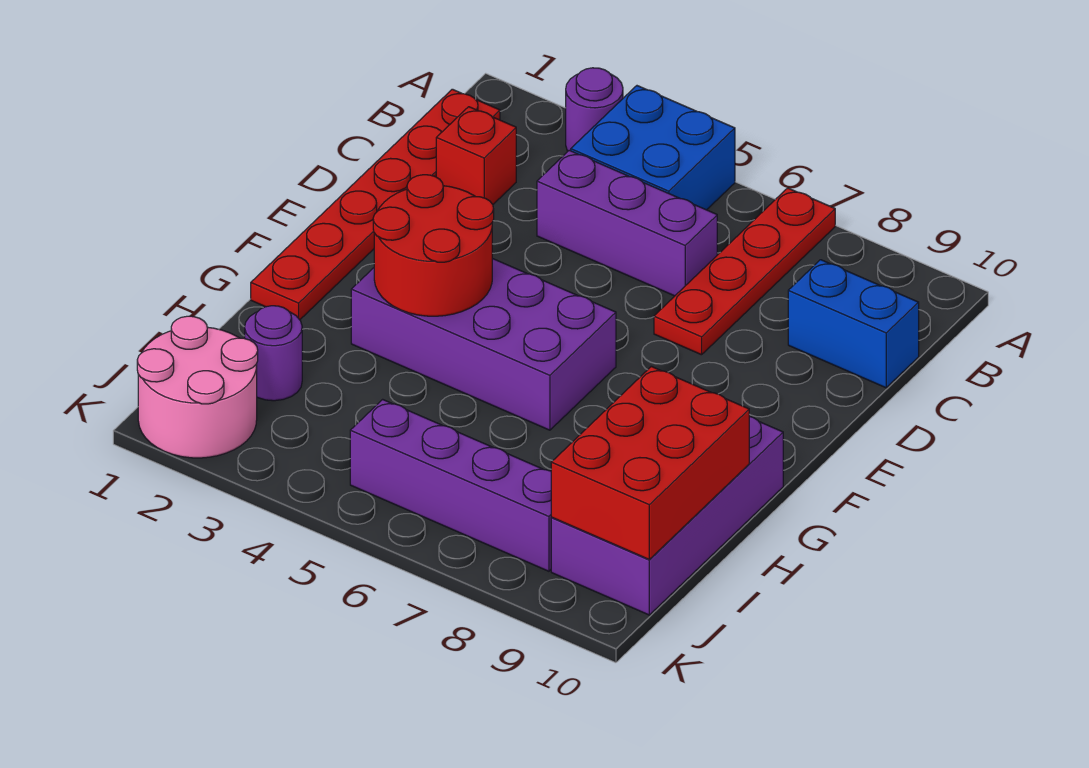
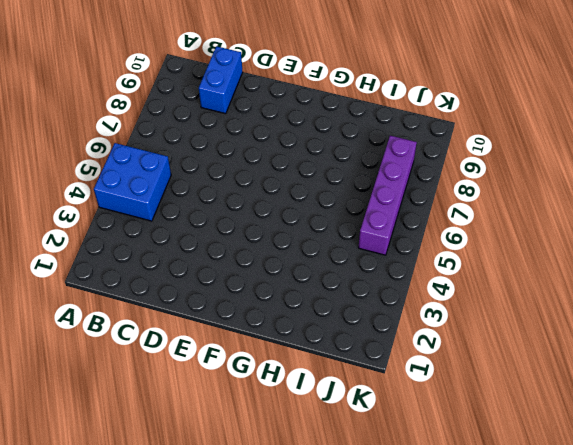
none -> purple round brick A3 level 1
none -> red plate A7:D7 level 1
none -> red plate B1:G1 level 1

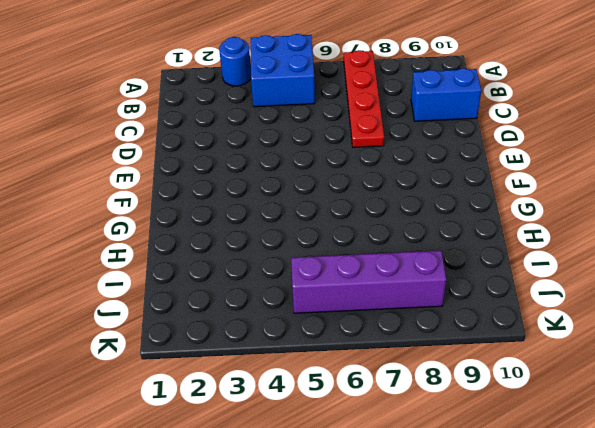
blue round brick A3 level 1 -> purple round brick A3 level 1
none -> red plate B1:G1 level 1
none -> red brick C2 level 1
none -> purple brick C4:C6 level 1

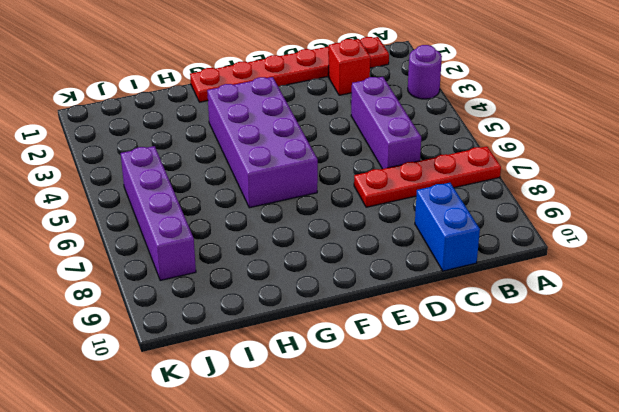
none -> blue brick A4:B5 level 1
none -> purple brick G9:J10 level 1
none -> purple round brick I2 level 1

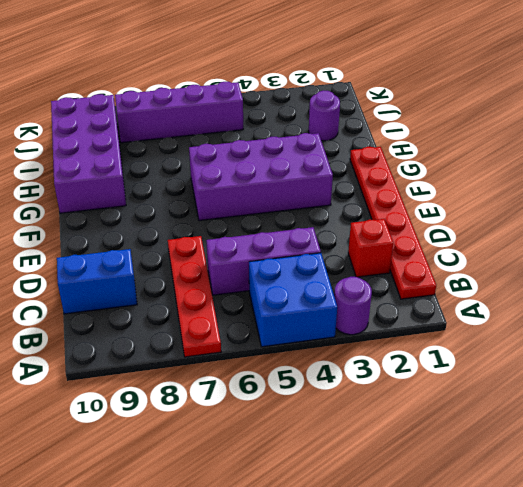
none -> pink round brick J1:K2 level 1
none -> red round brick F3:G4 level 2
none -> red brick H9:J10 level 2

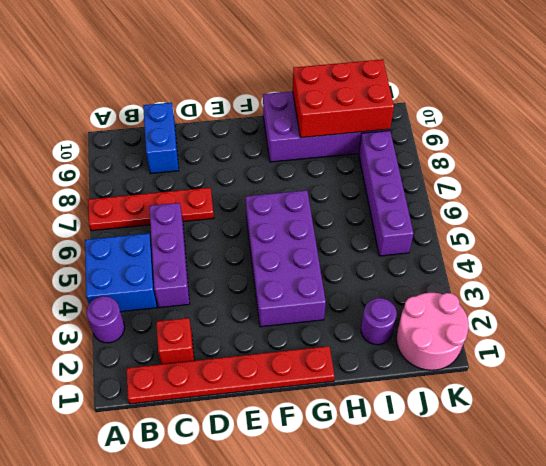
none -> red round brick F3:G4 level 2

